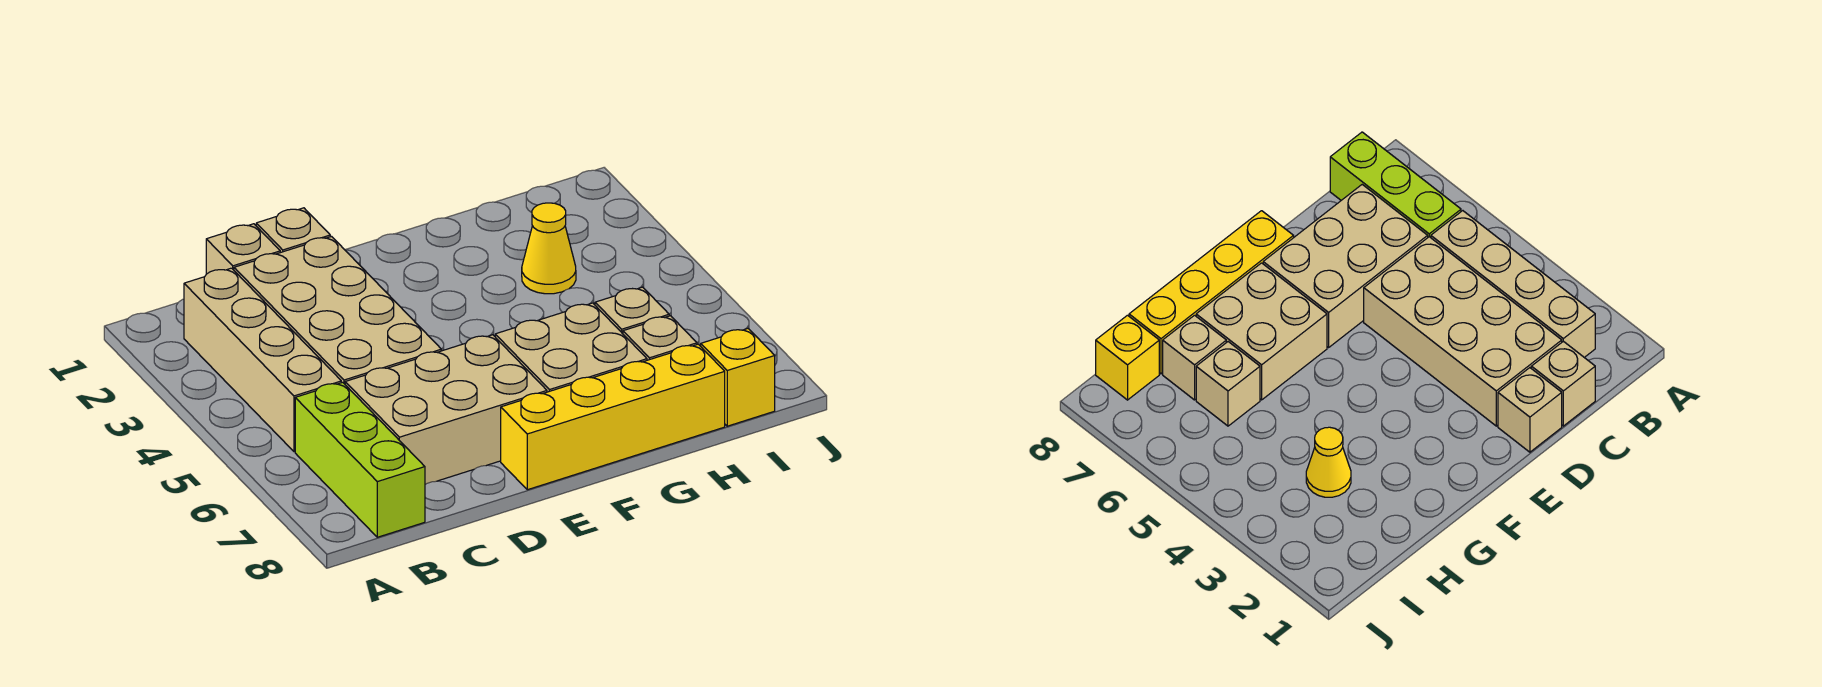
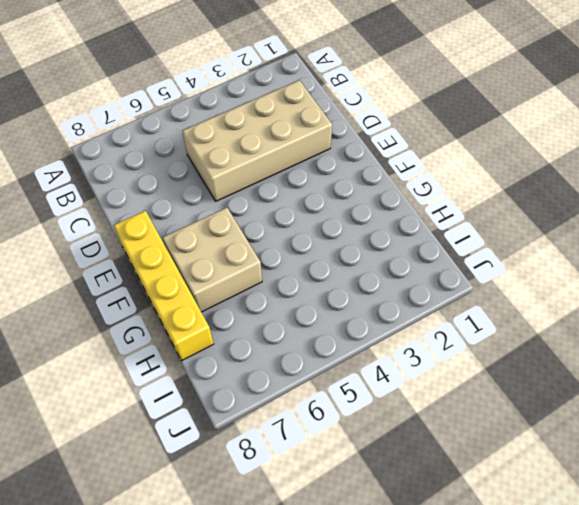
none -> tan brick B2:B5 level 1
none -> lime brick B6:B8 level 1
none -> tan brick C1 level 1

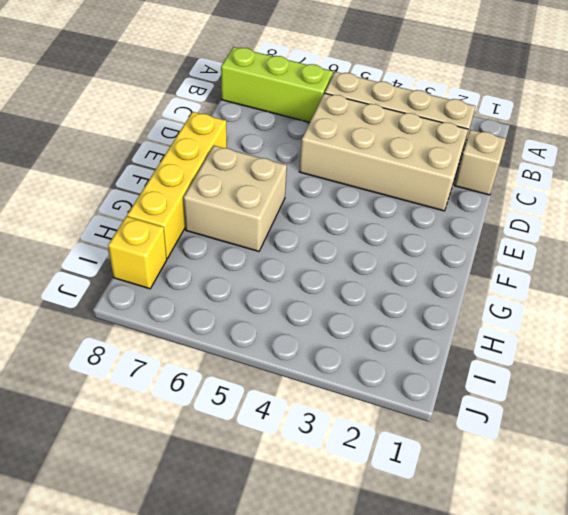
none -> tan brick C6:E7 level 1
none -> tan brick D1 level 1
none -> yellow cone H3 level 1

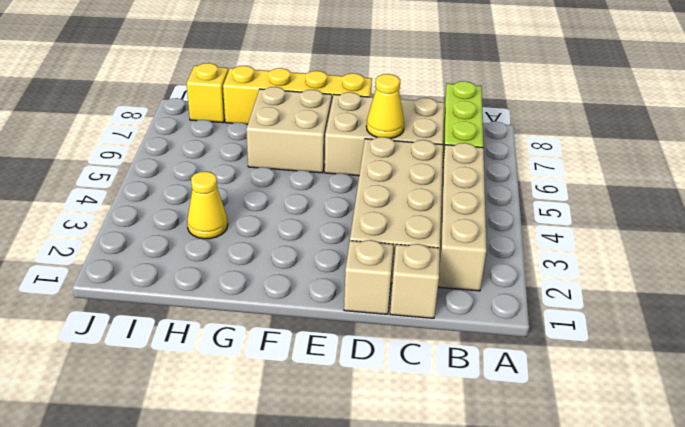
yellow cone D6 level 2 -> none
none -> tan brick H6 level 1
none -> tan brick H7 level 1

